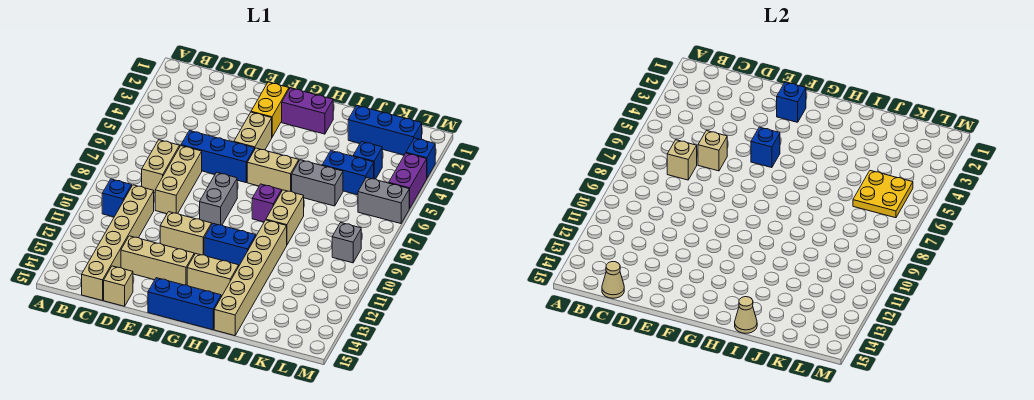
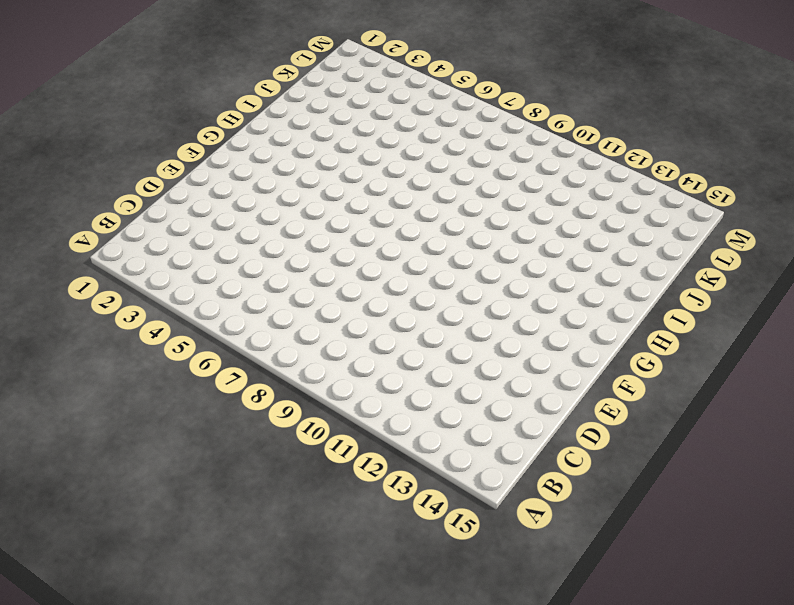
none -> blue brick B10 level 1
none -> tan brick C7:C8 level 1
none -> tan brick C10:C15 level 1
none -> blue brick D6:F6 level 1

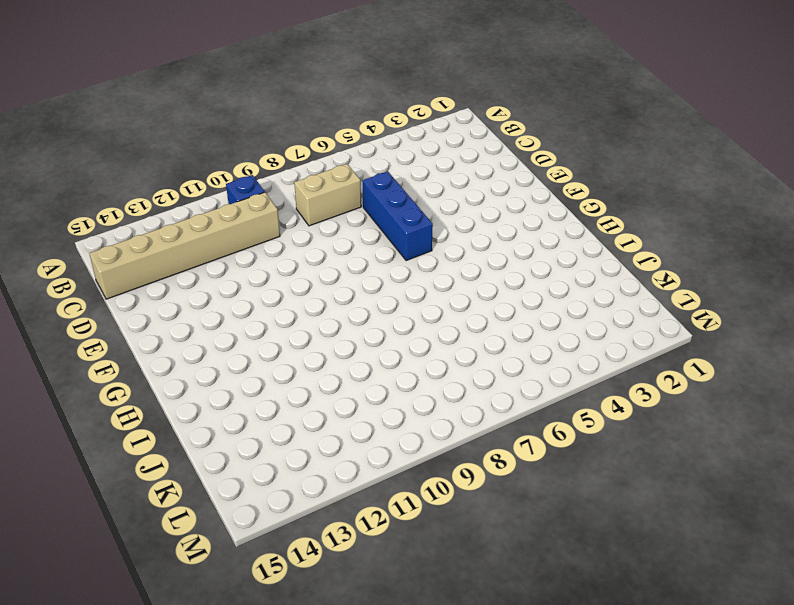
none -> tan brick D7:D9 level 1
none -> tan brick D13:F13 level 1
none -> tan brick D15 level 1
none -> tan brick E11:F11 level 1

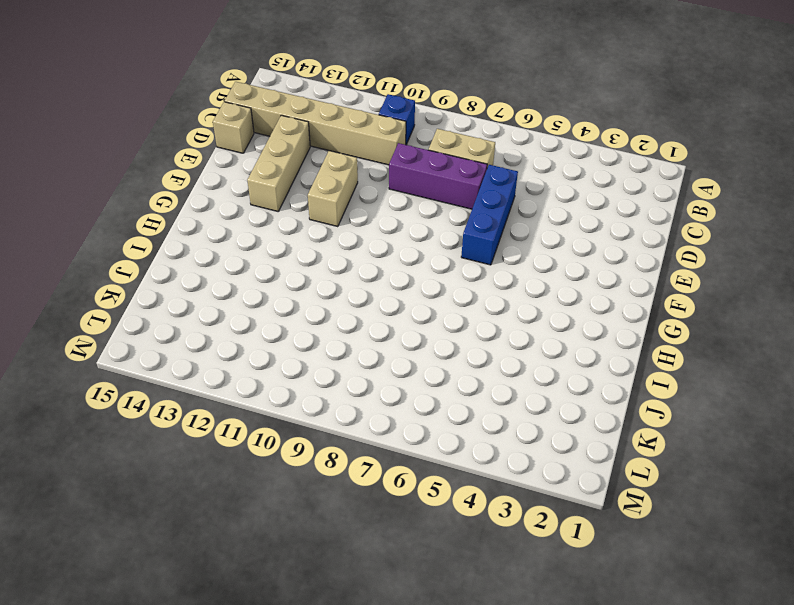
purple brick D7:D9 level 1 -> tan brick D7:D9 level 1
none -> yellow brick F2:F3 level 1
none -> tan brick F4:F5 level 1
none -> grey brick F8:F9 level 1
none -> blue brick F15:H15 level 1

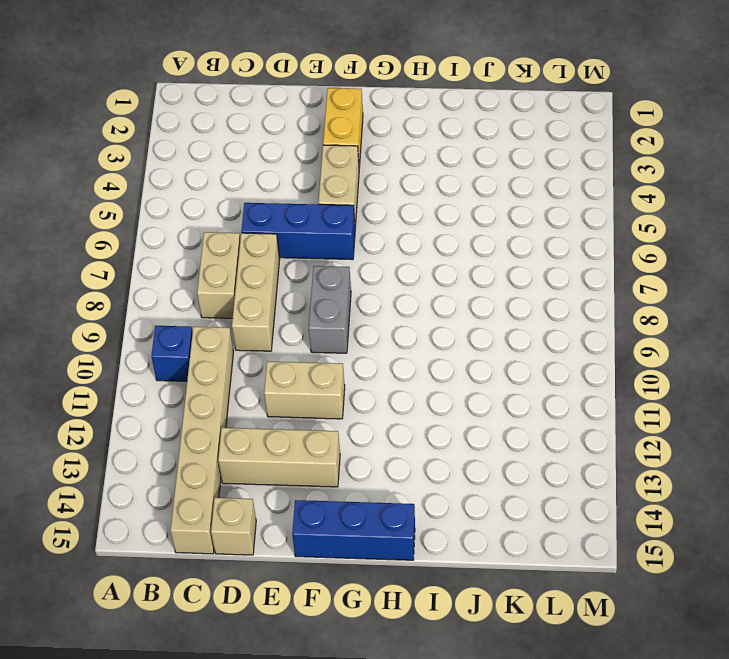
none -> purple brick G2:H2 level 1
none -> tan brick G6:H6 level 1
none -> blue brick G11:H11 level 1
none -> tan brick G13:H13 level 1

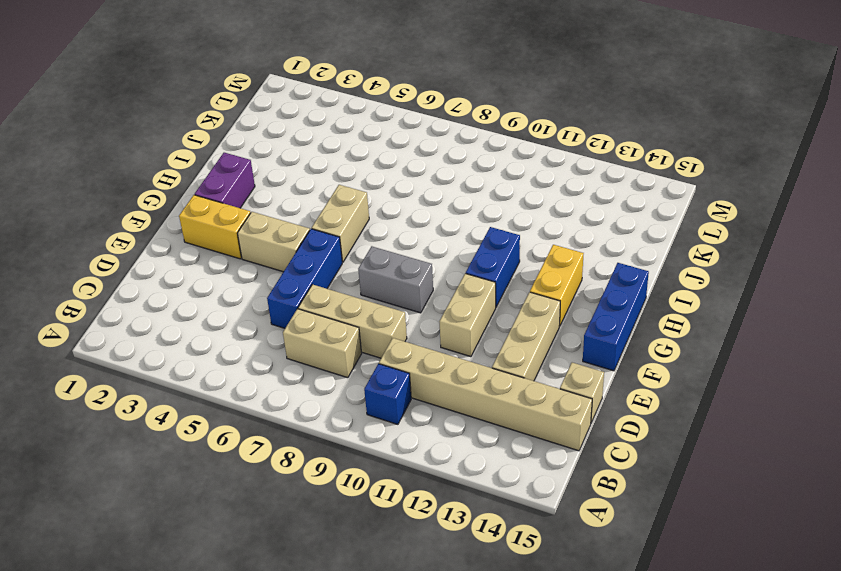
yellow brick G13:H13 level 1 -> tan brick G13:H13 level 1
none -> purple brick H8 level 1
none -> grey brick I6:J6 level 1
none -> tan brick I8:I9 level 1
none -> tan brick I10:I15 level 1

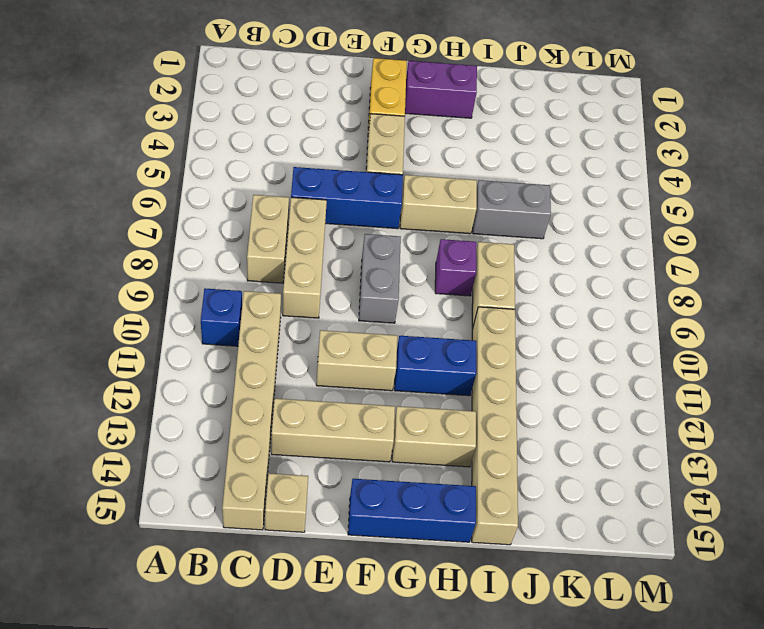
none -> blue brick J2:L2 level 1
none -> blue brick J5:K5 level 1
none -> blue brick K4 level 1
none -> grey brick L6:M6 level 1

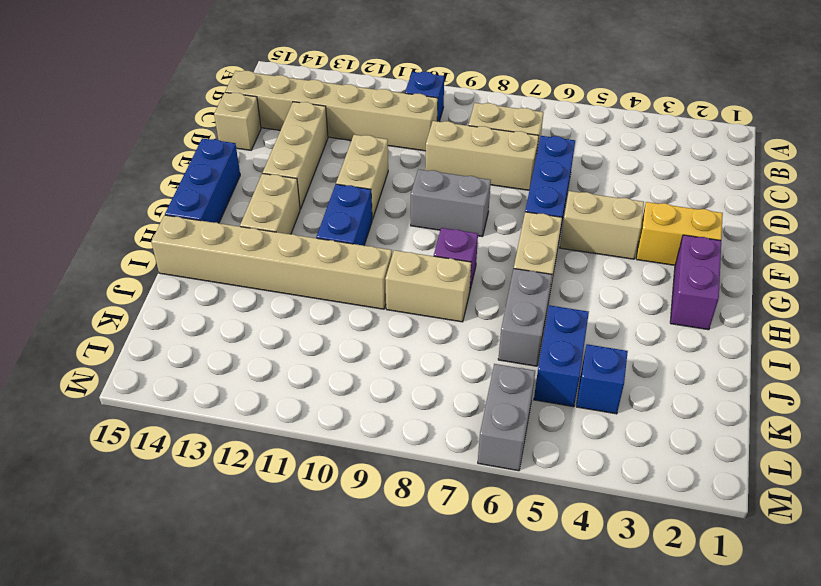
none -> blue brick J2:L2 level 1
none -> grey brick L9 level 1
none -> blue brick M3 level 1
none -> purple brick M4:M5 level 1

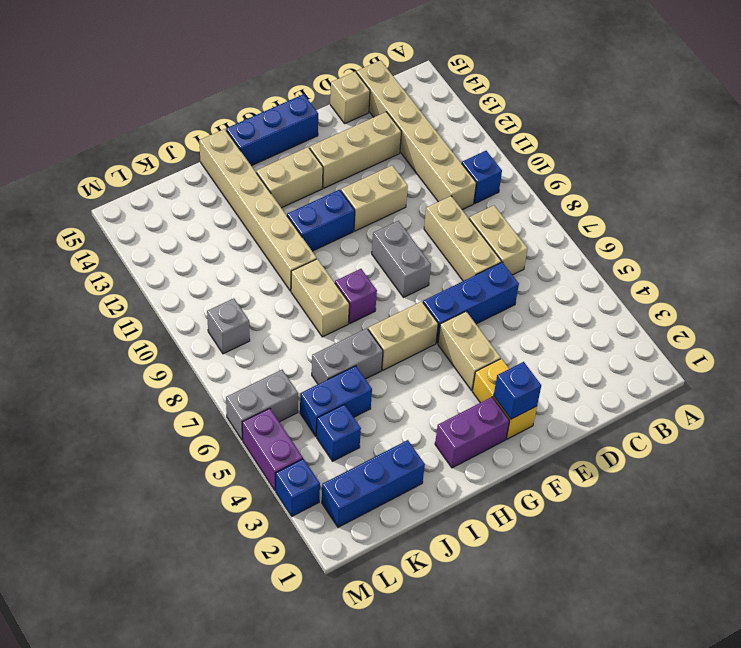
none -> tan brick C7 level 2
none -> tan cone C15 level 2
none -> tan brick D6 level 2
none -> blue brick F5 level 2

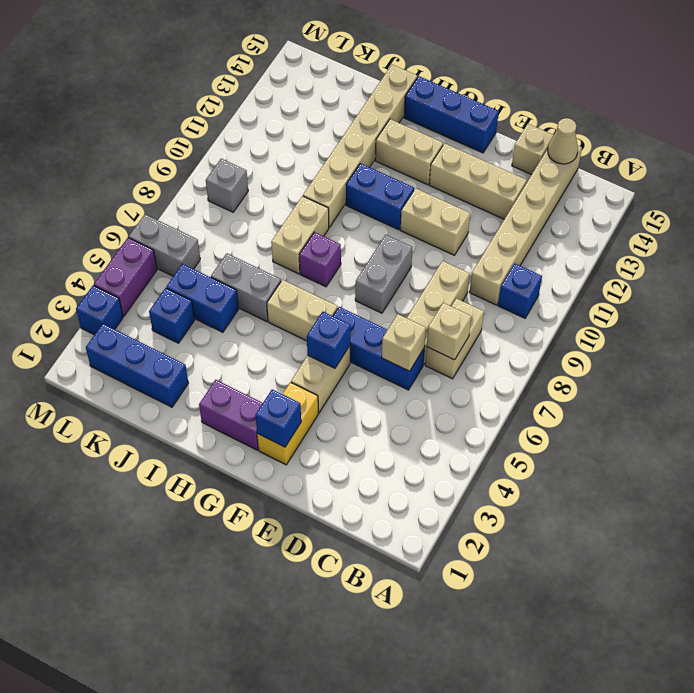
none -> tan cone I15 level 2
none -> yellow plate K5:L6 level 2

